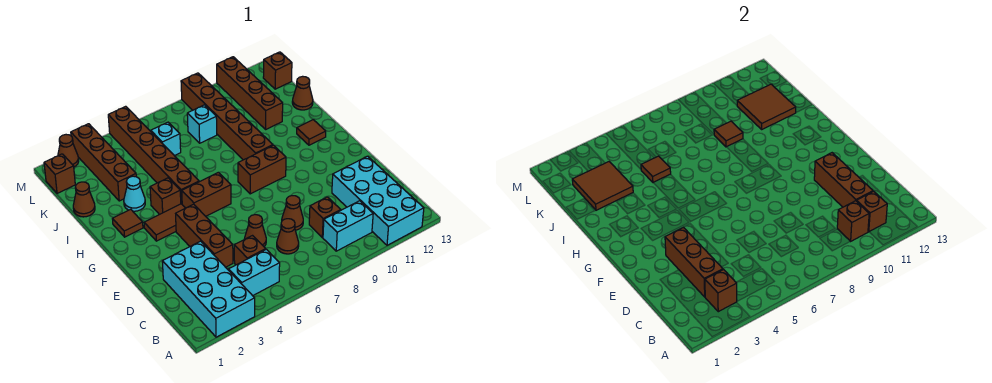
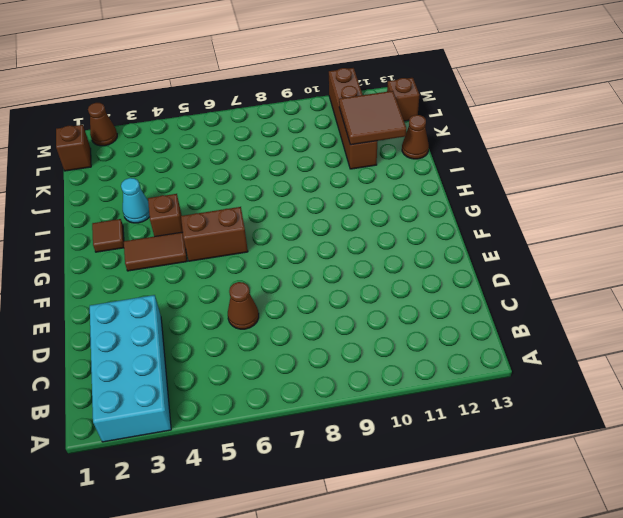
none -> cyan brick A11:D12 level 1
none -> cyan brick B4:B5 level 1
none -> cyan brick B9:B10 level 1
none -> brown brick C5 level 1

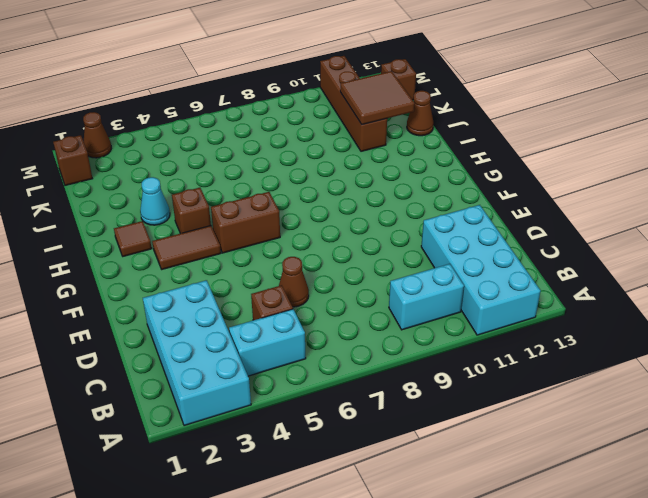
none -> brown cone C7 level 1
none -> brown brick C9 level 1
none -> brown brick D4:F4 level 1
none -> brown cone D8 level 1

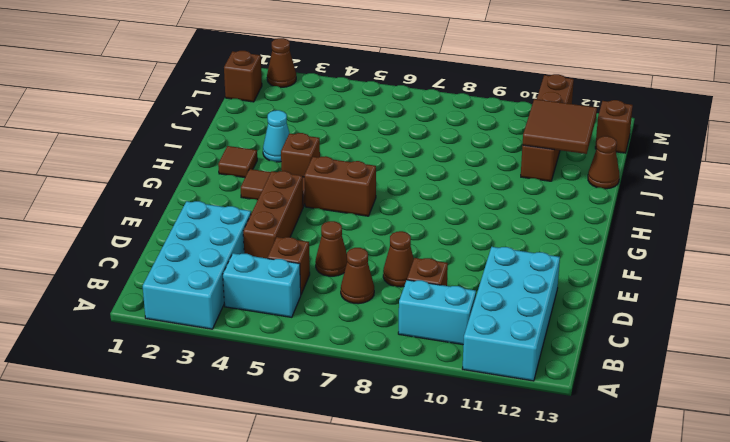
none -> brown brick G8:G9 level 1
none -> brown brick H5:M5 level 1
none -> brown brick H9:M9 level 1
none -> brown tile H12 level 1

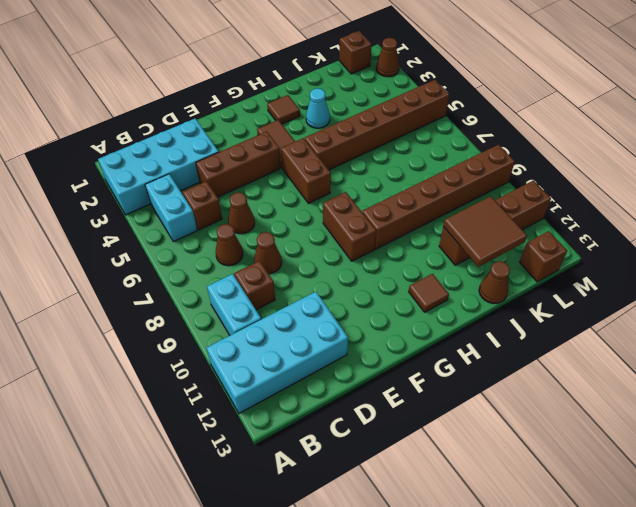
none -> brown brick H4 level 1
none -> brown cone J1 level 1
none -> brown brick J3:M3 level 1
none -> cyan brick K6 level 1

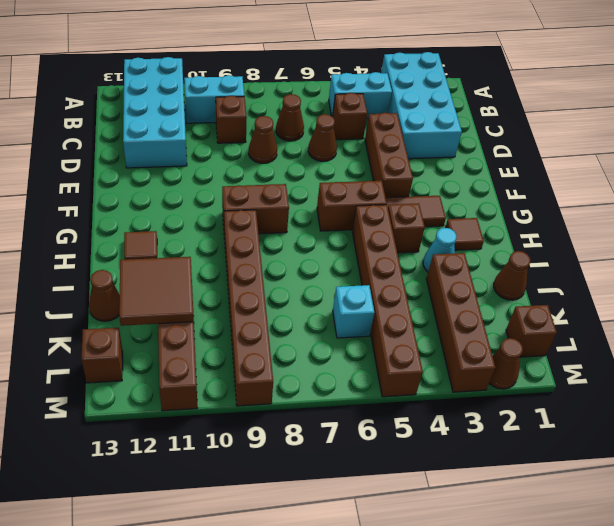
none -> cyan brick K8 level 1
none -> brown brick B3 level 2
none -> brown brick B10 level 2
none -> brown brick B11 level 2

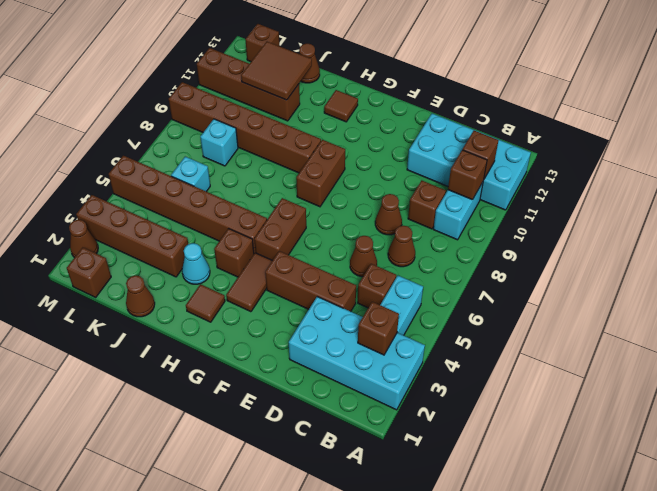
none -> brown brick C3:E3 level 2
none -> brown brick C11:E11 level 2
none -> brown tile J2:K3 level 2
none -> brown tile J5 level 2

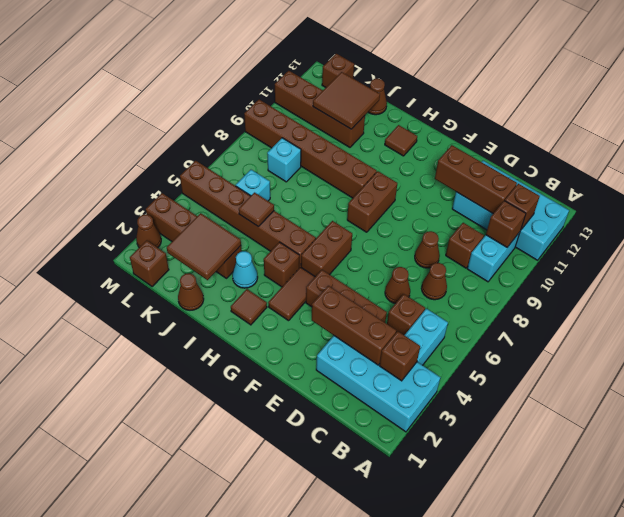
none -> brown tile J9 level 2

